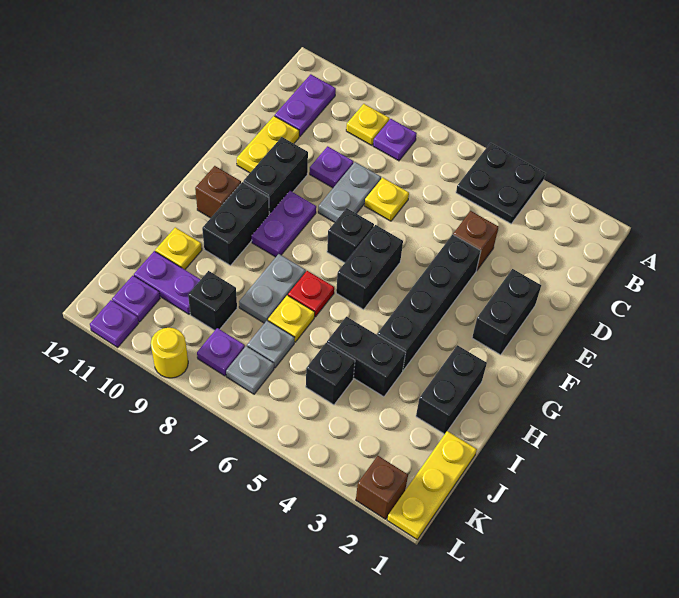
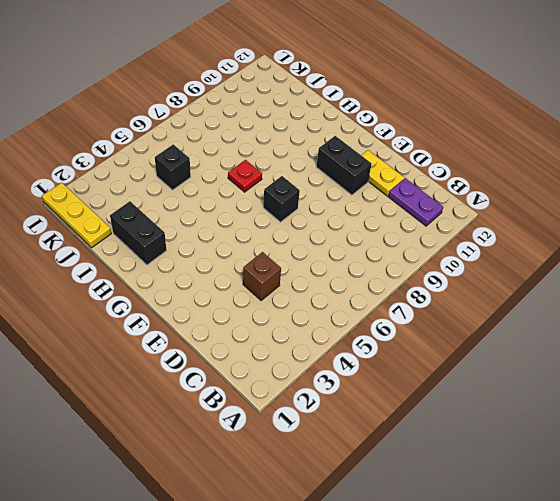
none -> black plate A4:B5 level 1
none -> purple plate B8 level 1
none -> yellow plate B9 level 1
none -> yellow plate D7 level 1

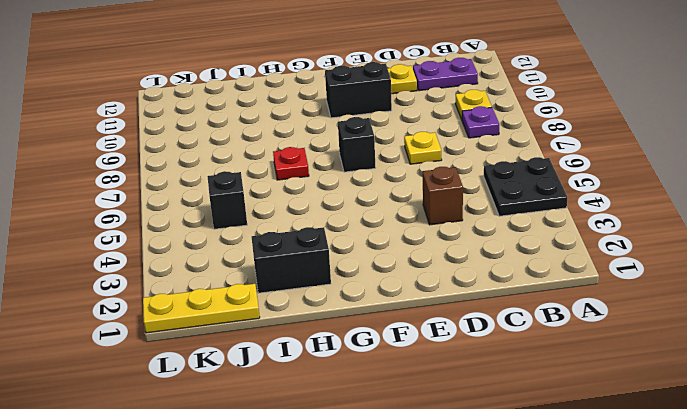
none -> grey plate D8:E8 level 1
none -> purple plate D9 level 1
none -> black brick E2:F2 level 1
none -> black brick E4:H4 level 1

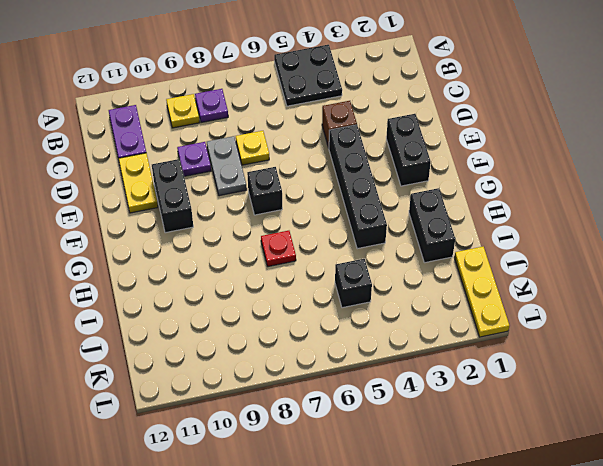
none -> black brick F6:G6 level 1
none -> purple plate F9:G9 level 1
none -> black brick G10:H10 level 1
none -> brown brick G11 level 1

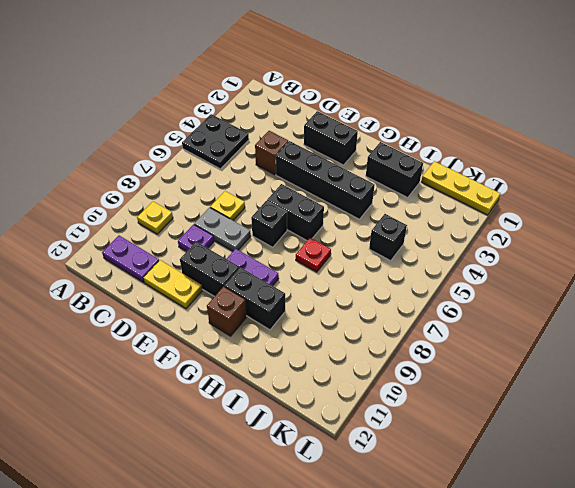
none -> purple plate B8 level 1
none -> grey plate H8:I8 level 1
none -> black brick I4:I5 level 1
none -> yellow plate I7 level 1

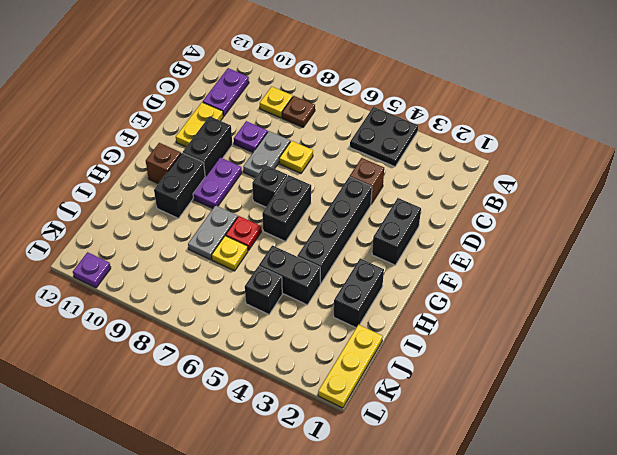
brown plate B8 level 1 -> purple plate B8 level 1
none -> yellow plate I11 level 1
none -> grey plate J7 level 1
none -> black brick J9 level 1
none -> purple plate J10:J11 level 1

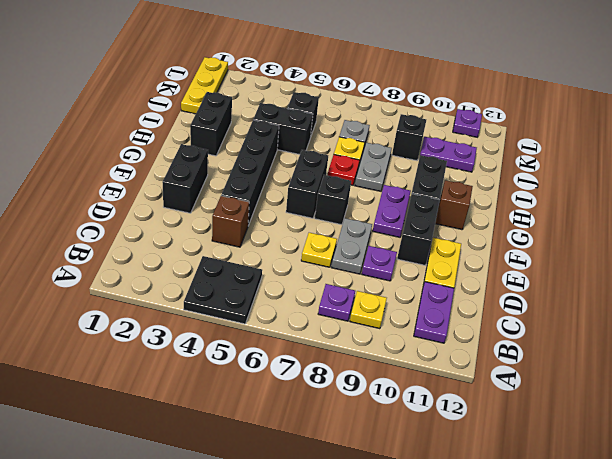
none -> yellow plate I11 level 1
none -> grey plate K7 level 1
none -> purple plate K8 level 1
none -> purple plate K11 level 1

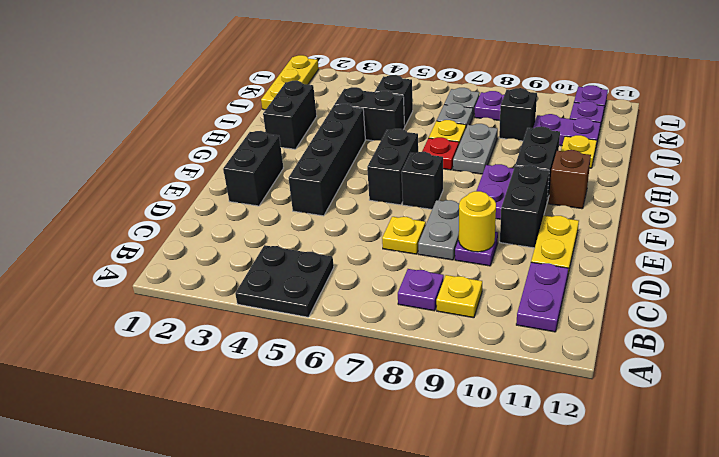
yellow round brick D9 level 2 -> yellow round brick L9 level 1
none -> brown brick D4 level 1
none -> brown brick L2 level 1

